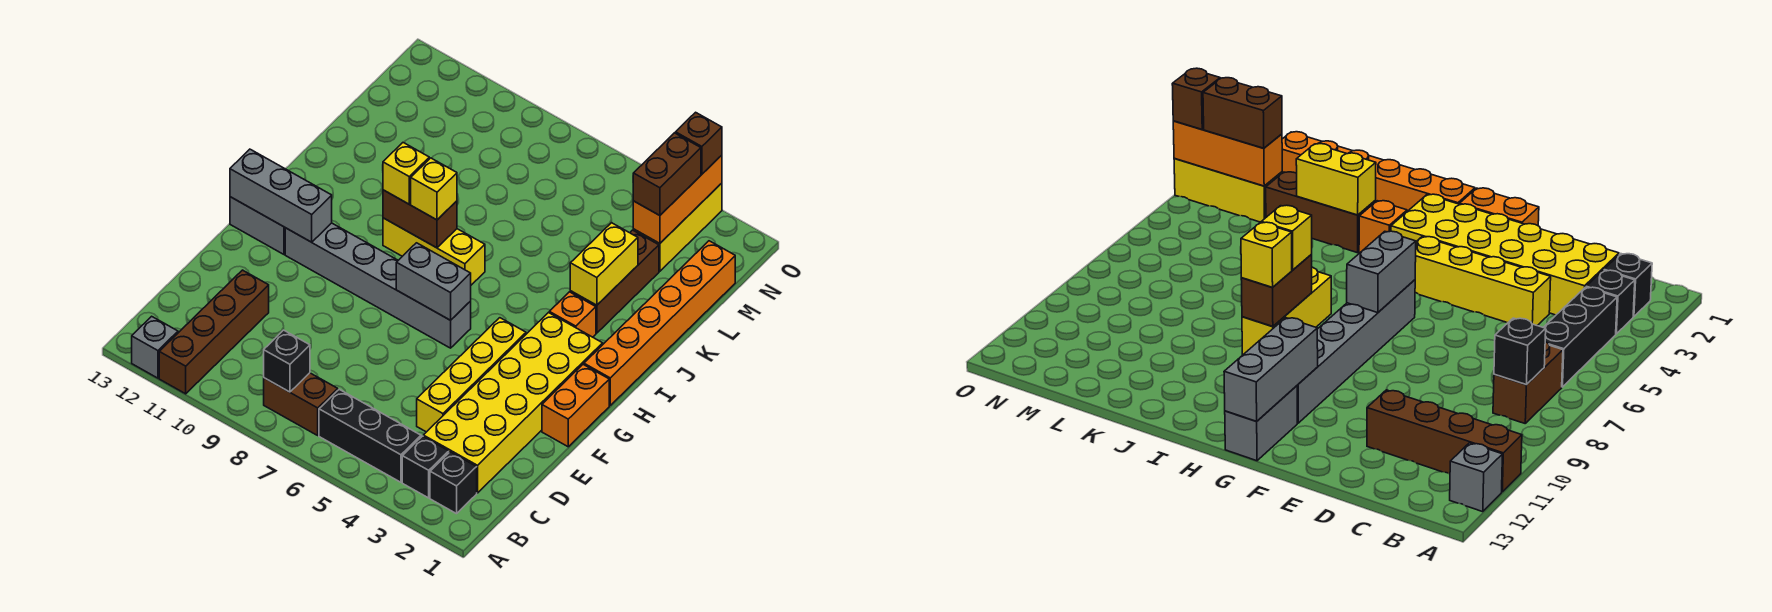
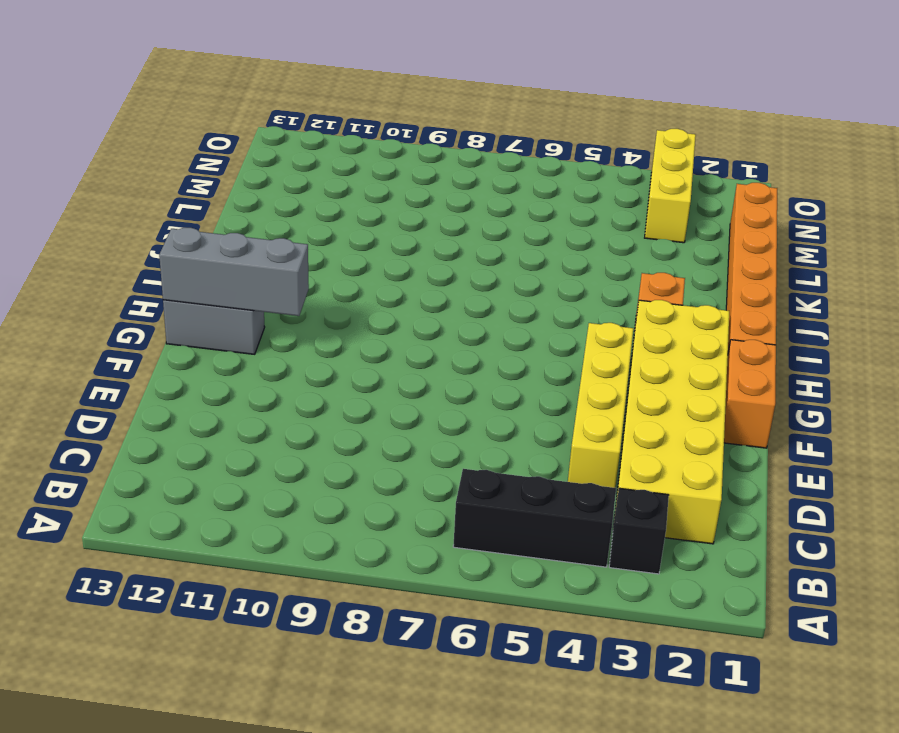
none -> brown brick A11:D11 level 1
none -> grey brick A12 level 1
none -> black brick B2 level 1

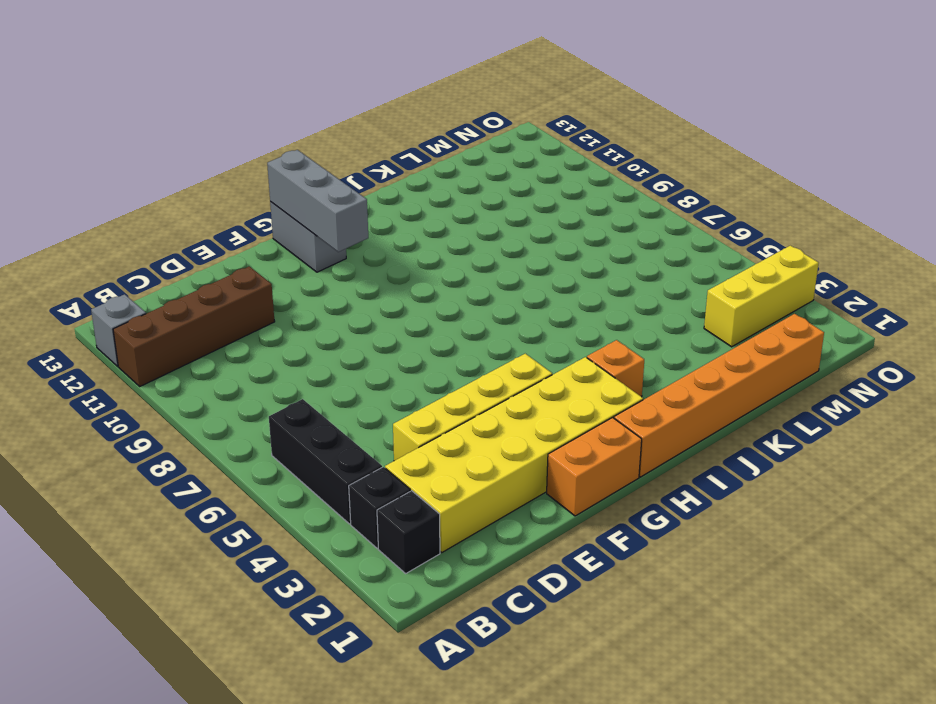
none -> brown brick B7:B8 level 1
none -> grey brick G6:G11 level 1
none -> yellow brick I7:I9 level 1

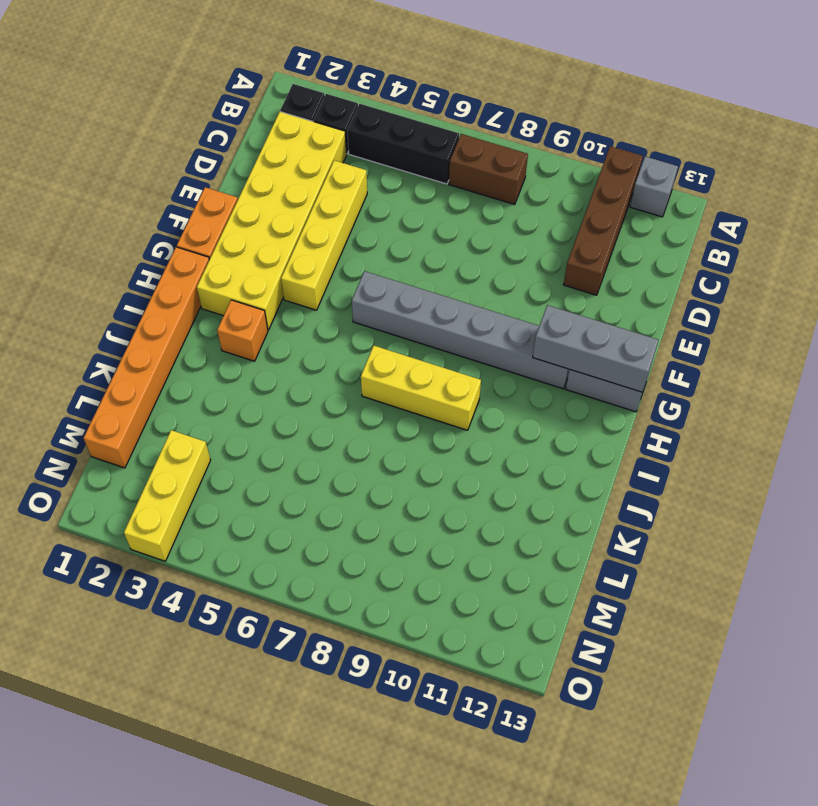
none -> brown brick J3:L3 level 1
none -> black brick B8 level 2
none -> grey brick G6:G7 level 2

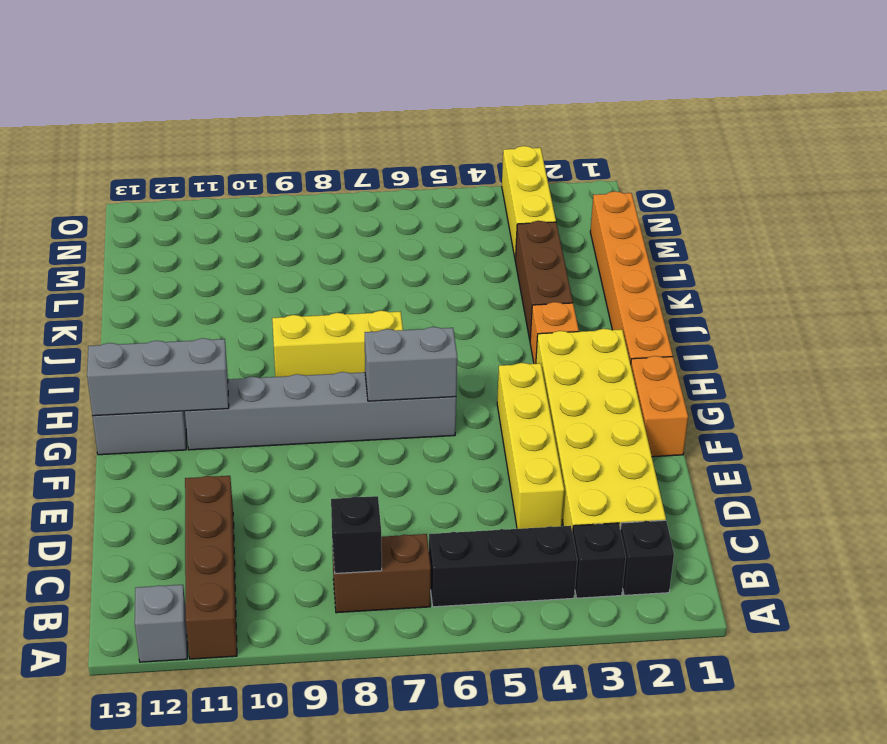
none -> brown brick I8:I9 level 2
none -> yellow brick J3:K3 level 2
none -> orange brick M3:O3 level 2

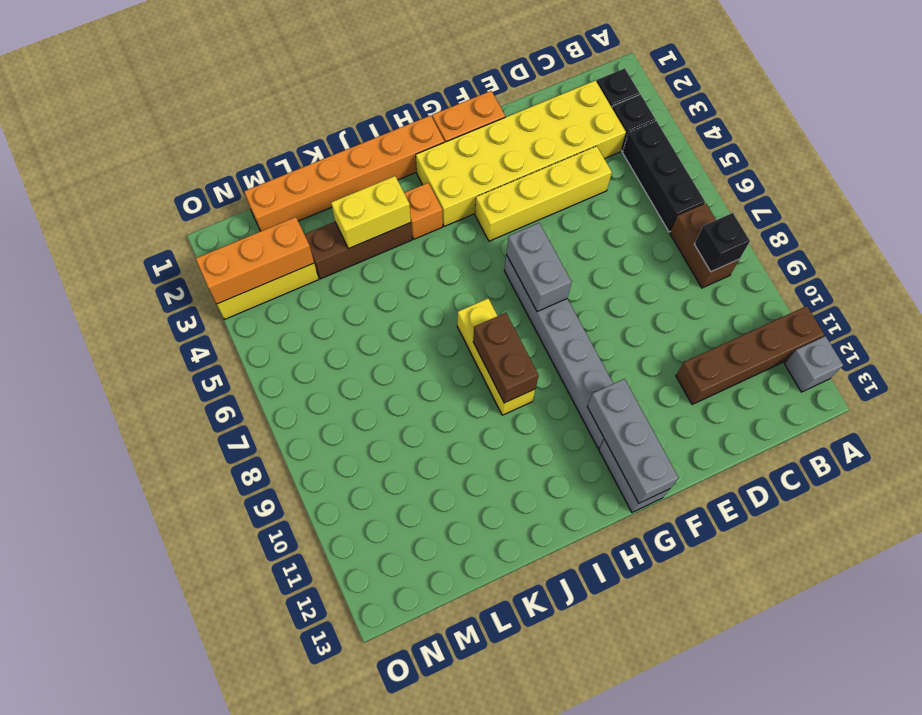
none -> yellow brick I8 level 3
none -> yellow brick I9 level 3
none -> brown brick M3:N3 level 3

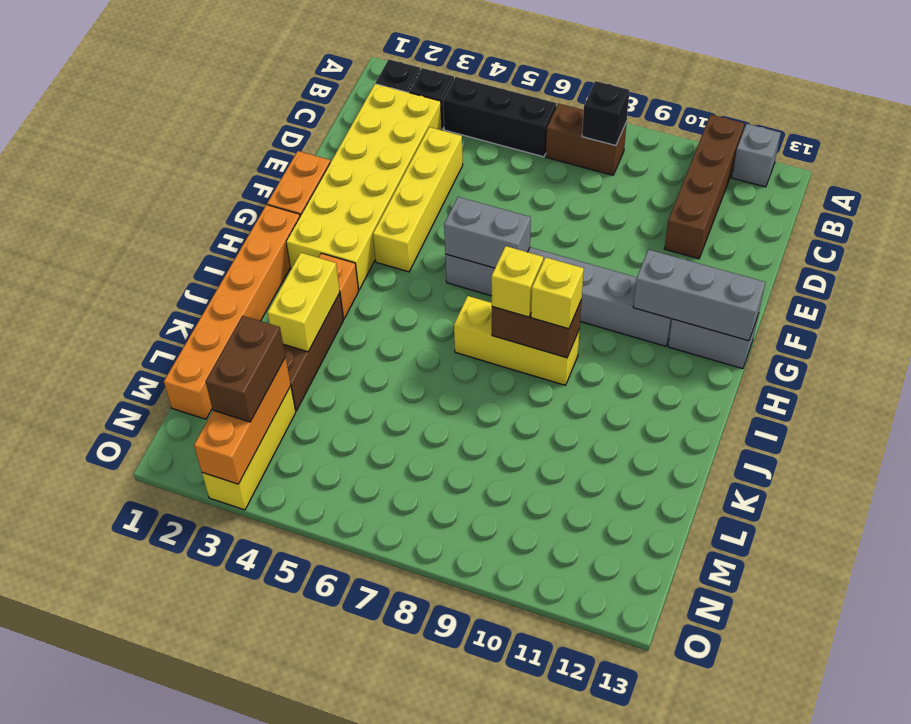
none -> brown brick O3 level 3

